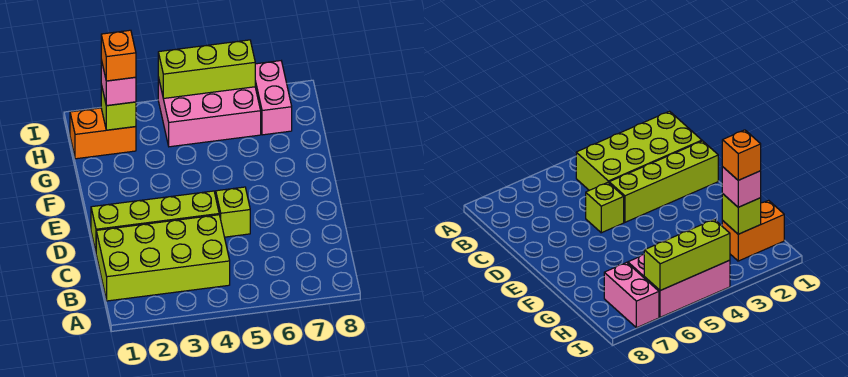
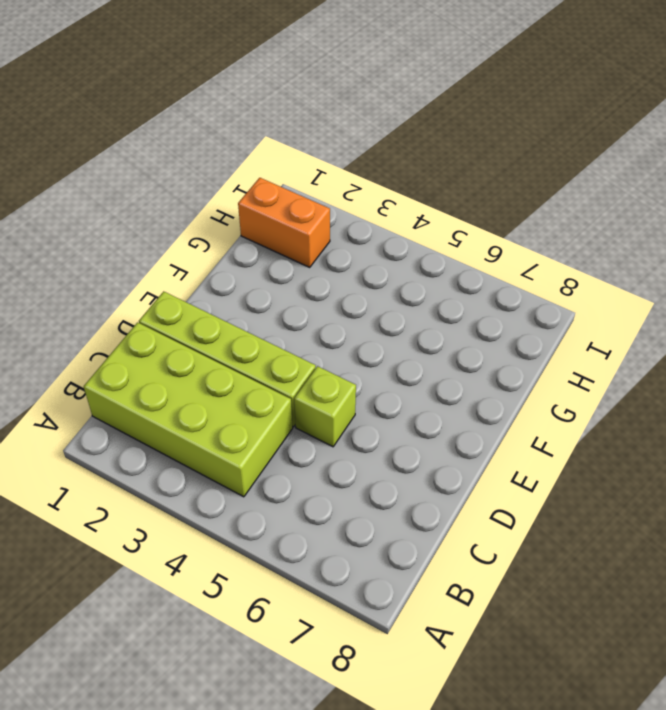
none -> pink brick H4:I6 level 1
none -> pink brick H7:I7 level 1

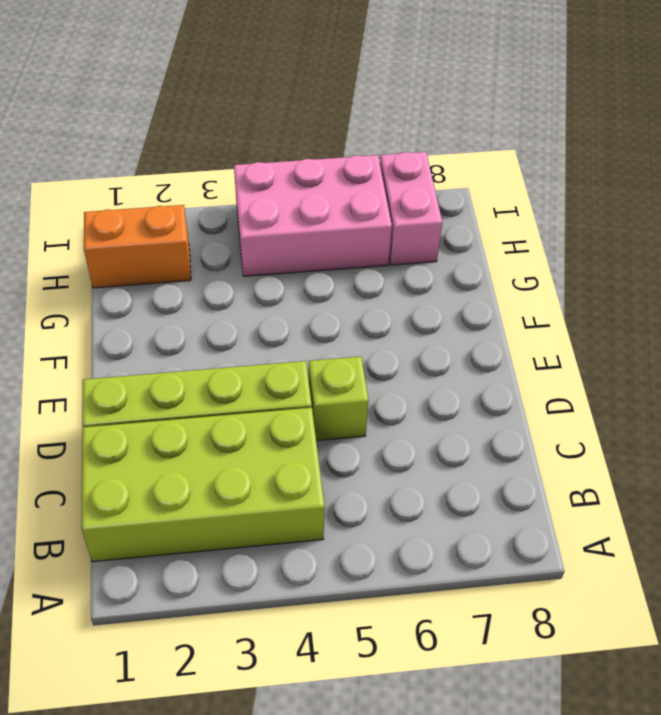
none -> lime brick H2 level 2
none -> lime brick I4:I6 level 2

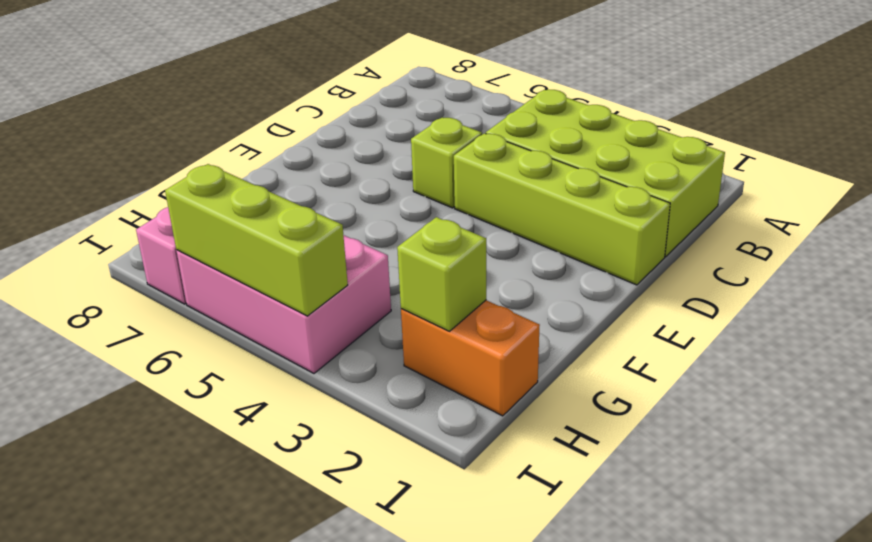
none -> pink brick H2 level 3
none -> orange brick H2 level 4

